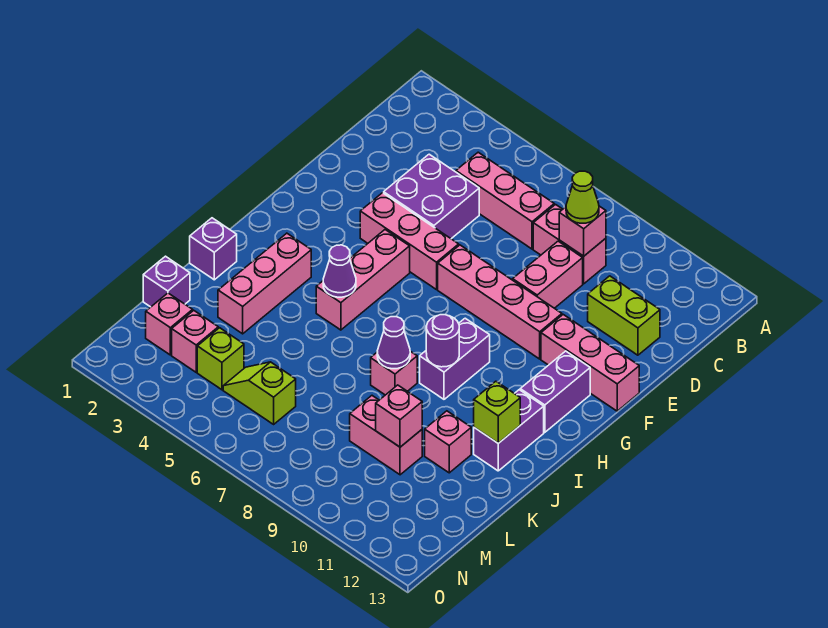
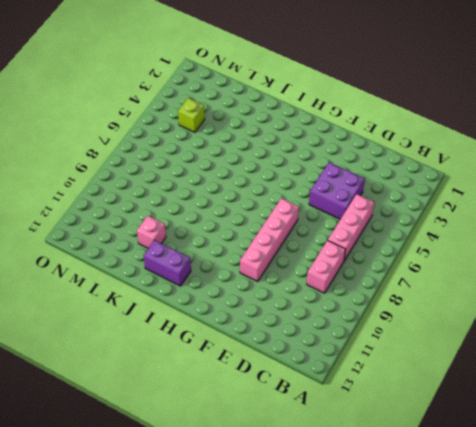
none -> pink brick D9:E9 level 1
none -> lime brick D11:D12 level 1
none -> pink brick F4:F6 level 1

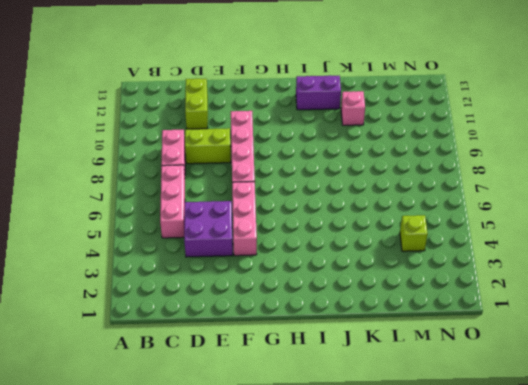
lime brick D9:E9 level 1 -> pink brick D9:E9 level 1
none -> pink brick F11:F13 level 1
none -> pink brick G5:I5 level 1
none -> purple brick G12:H12 level 1

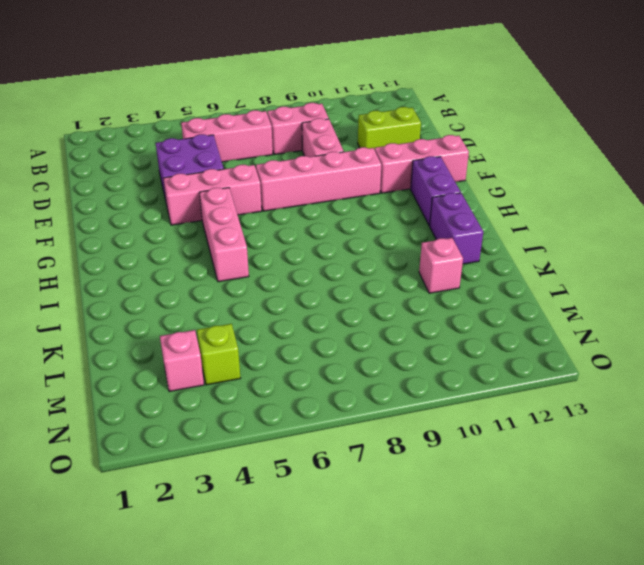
none -> purple brick H9:I9 level 1
none -> pink brick I3:K3 level 1
none -> purple brick J1 level 1

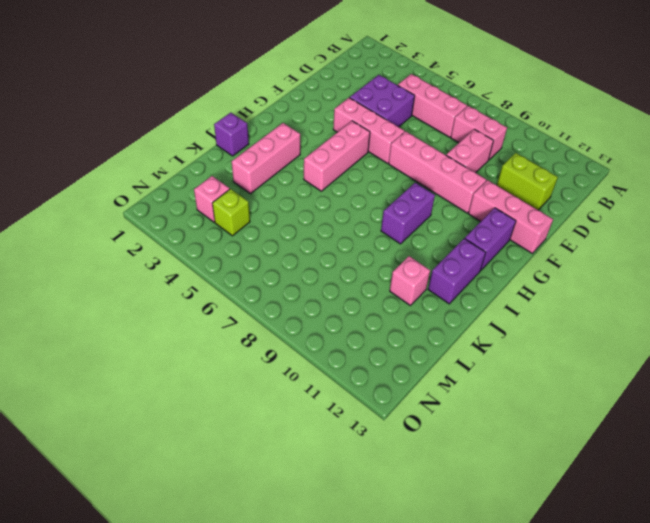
none -> pink brick J8 level 1
none -> purple brick L1 level 1
none -> pink brick L9:L10 level 1

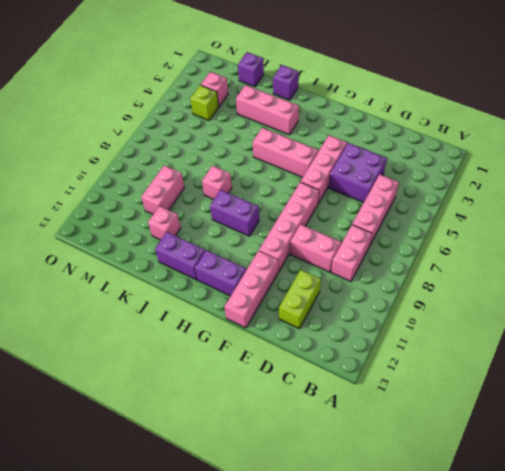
none -> pink brick M2 level 1
none -> lime slope M5:M6 level 1 top 6
none -> pink brick C9 level 2

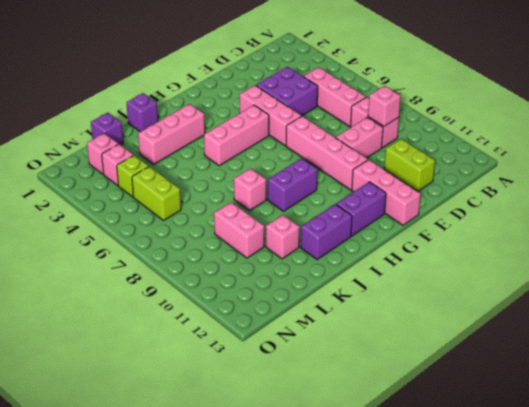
lime brick M5:M6 level 1 -> lime slope M5:M6 level 1 top 6
none -> purple cone I5 level 2
none -> purple round brick I9 level 2
none -> purple cone J8 level 2

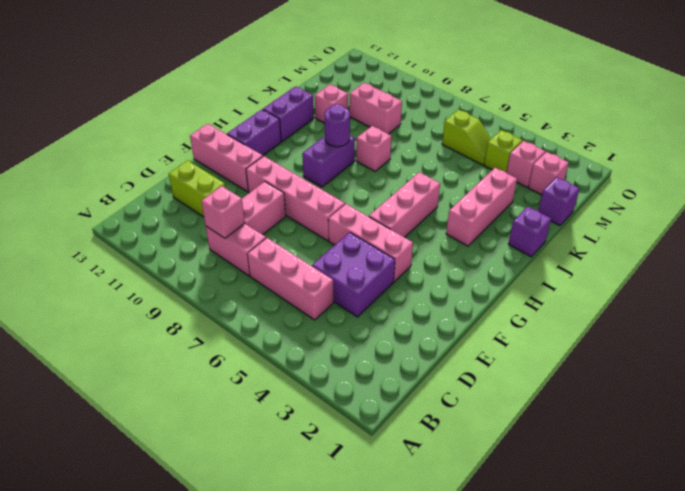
none -> purple cone I5 level 2
none -> purple cone J8 level 2
none -> lime brick J12 level 2

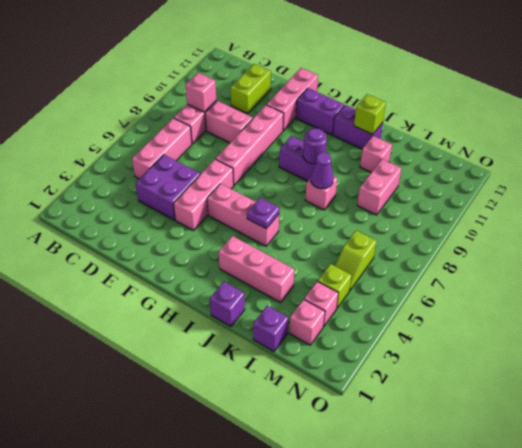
purple plate I5 level 2 -> purple cone I5 level 2
none -> pink brick L10 level 2
none -> lime cone C9 level 3

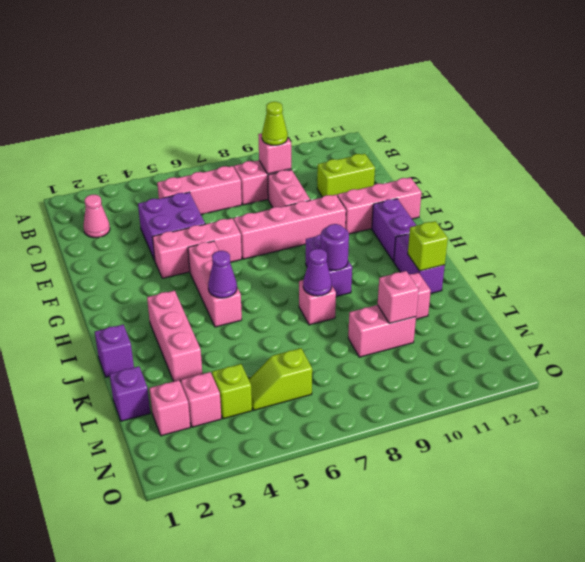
pink cone C2 level 1 -> none

